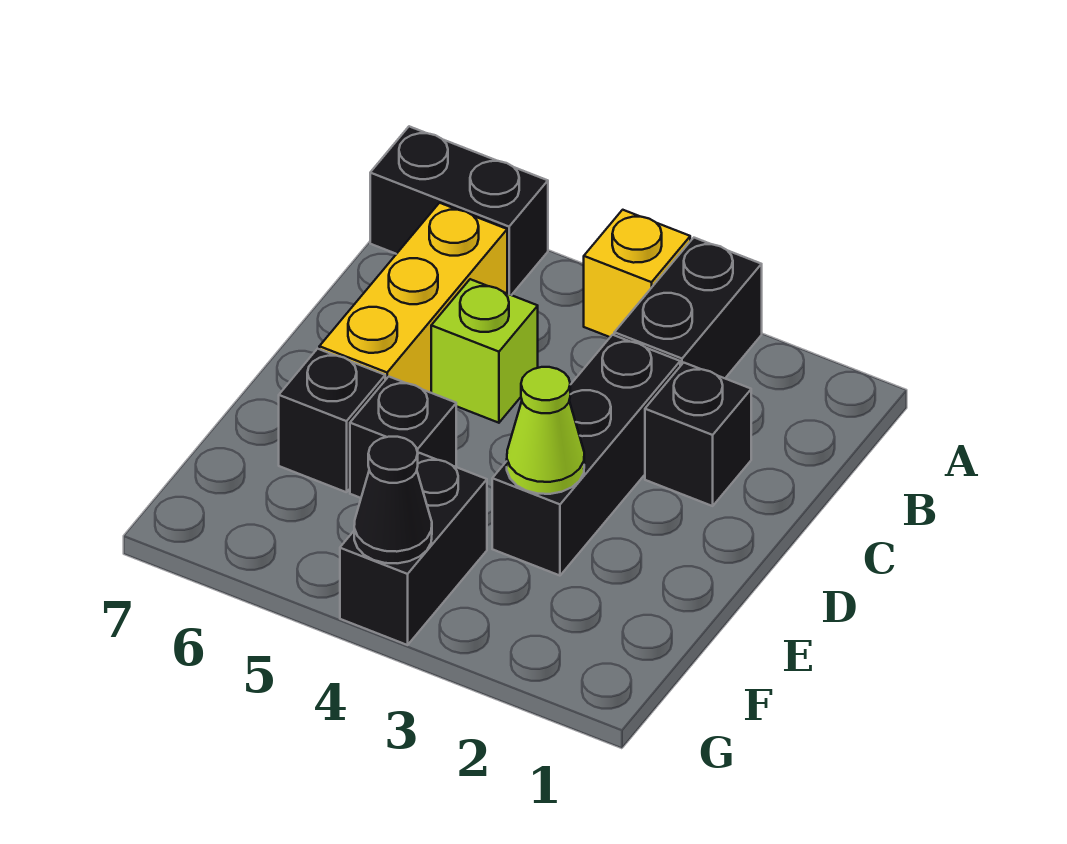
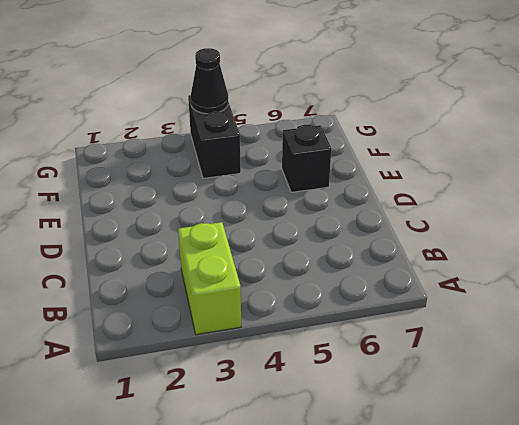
lime brick A3:B3 level 1 -> black brick A3:B3 level 1
none -> yellow brick A4 level 1
none -> black brick A6:A7 level 1
none -> yellow brick B6:D6 level 1

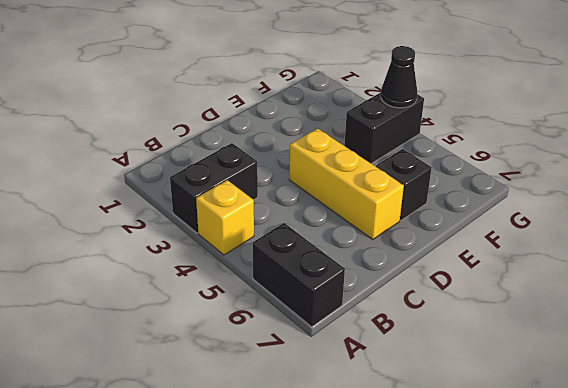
yellow brick D4:D6 level 1 -> yellow brick B6:D6 level 1
none -> black brick C2 level 1
none -> black brick C3:E3 level 1
none -> lime brick C5 level 1

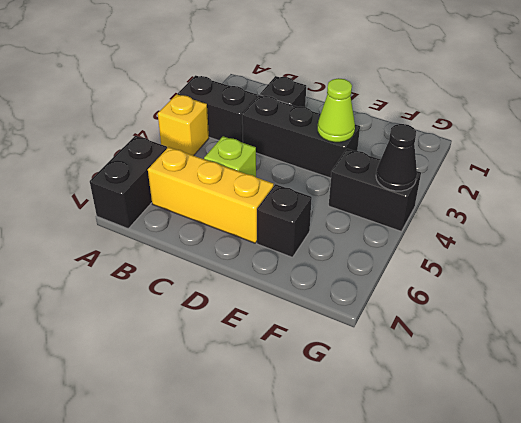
none -> black brick E5 level 1

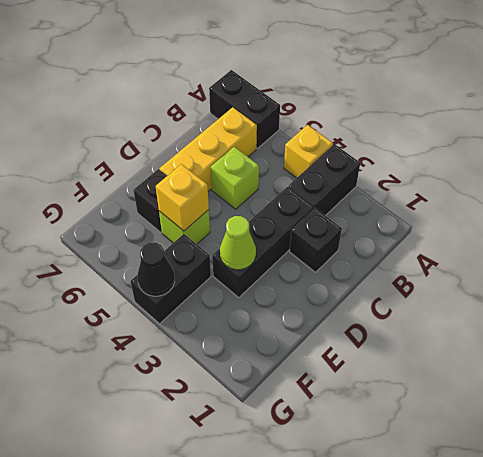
lime brick E5 level 1 -> black brick E5 level 1
yellow brick E5 level 2 -> none

